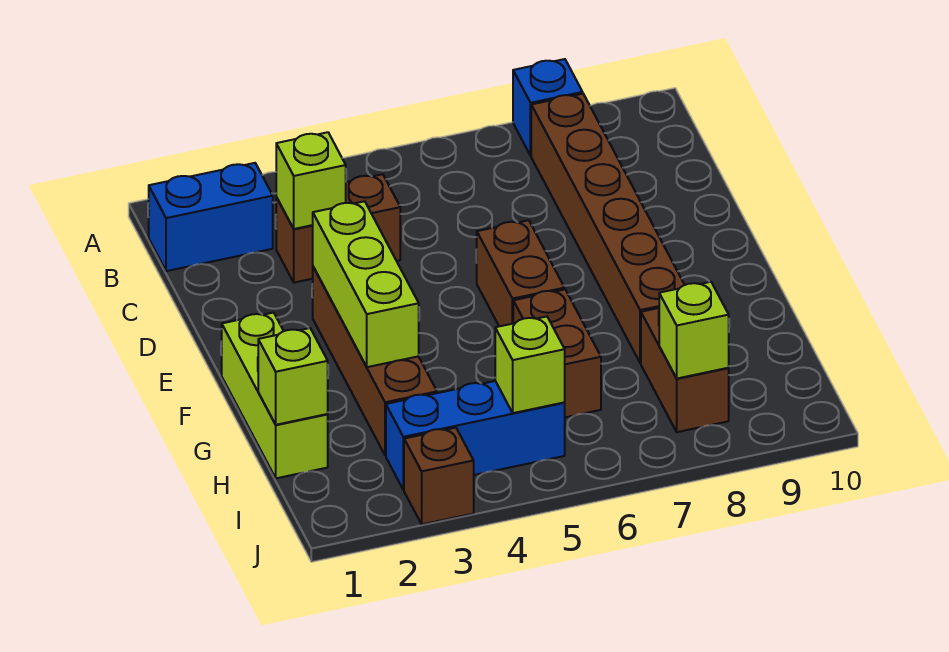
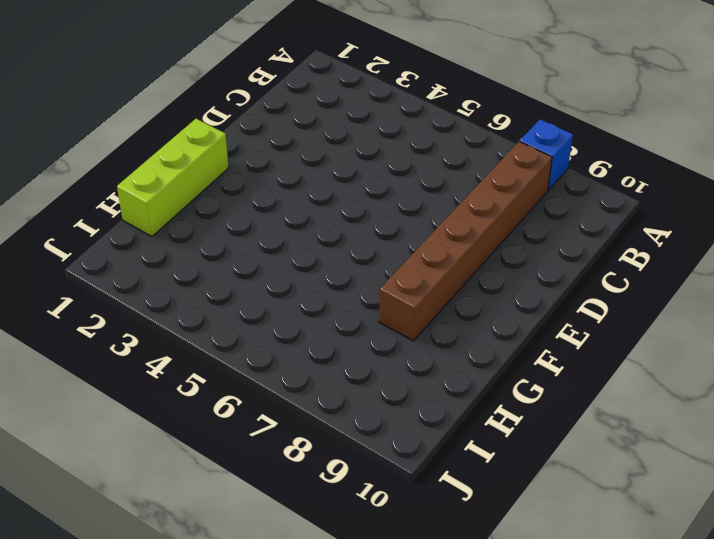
none -> blue brick B1:B2 level 1
none -> brown brick C3:C4 level 1
none -> brown brick E3:H3 level 1

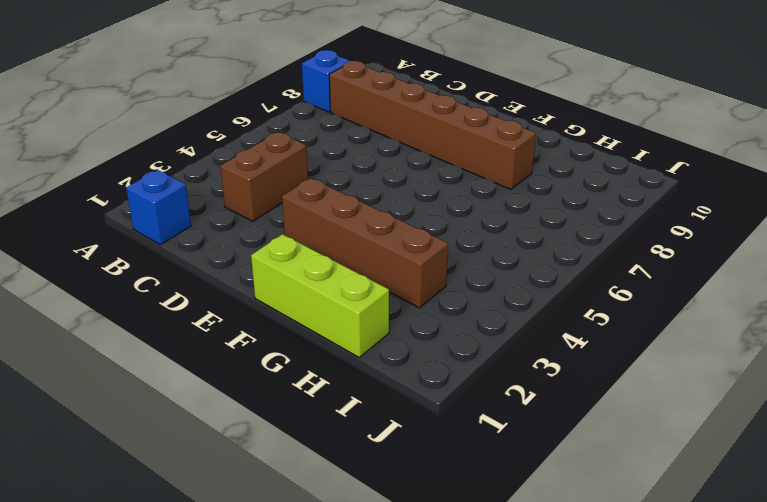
blue brick B1 level 1 -> blue brick B1:B2 level 1
none -> brown brick E6:F6 level 1
none -> brown brick G6:H6 level 1
none -> brown brick H8:I8 level 1

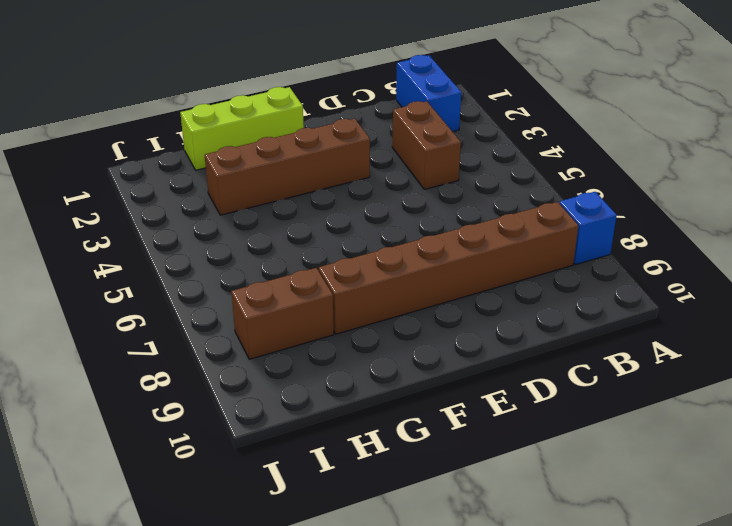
none -> brown brick E6:F6 level 1
none -> brown brick G6:H6 level 1
none -> blue brick I3:I5 level 1

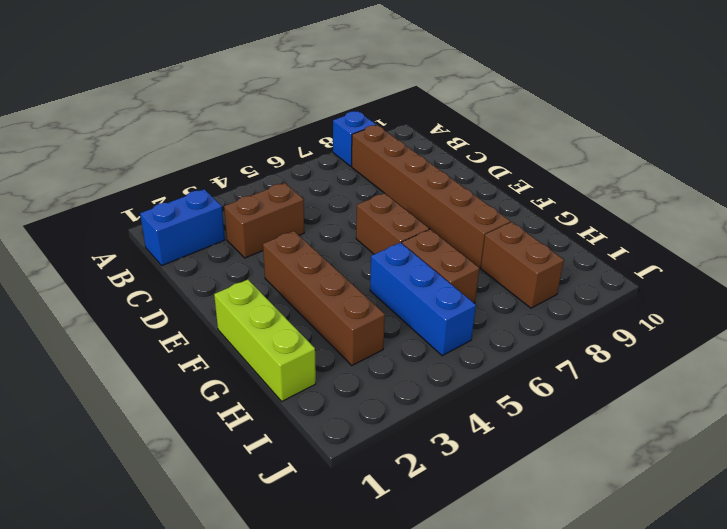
blue brick G5:I5 level 1 -> blue brick I3:I5 level 1
none -> brown brick J3 level 1
none -> lime brick C3 level 2
none -> lime brick E3:G3 level 2

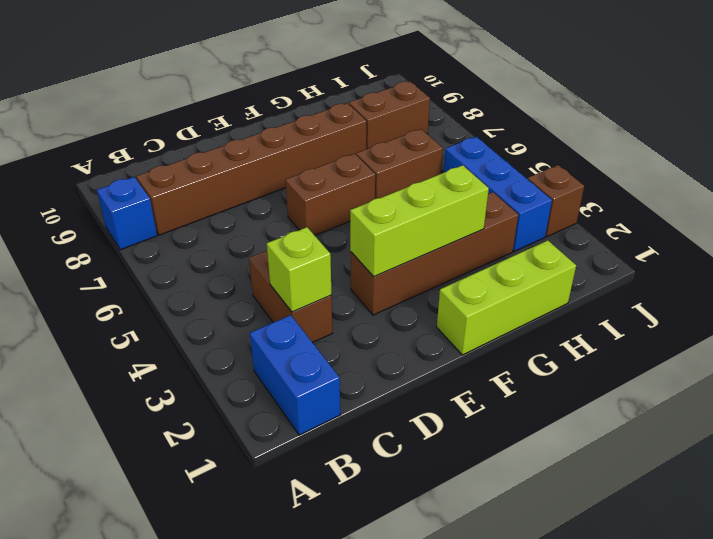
none -> lime brick H1 level 2
none -> lime brick I5 level 2
none -> lime brick I8 level 2

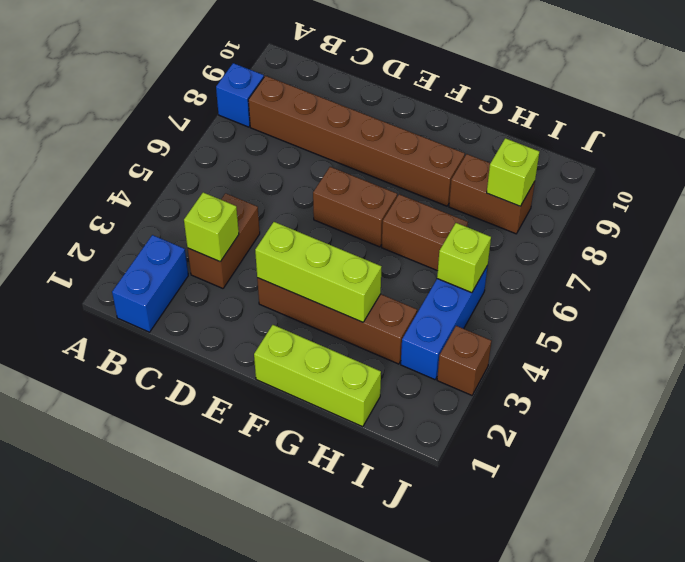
none -> lime brick H1 level 2

